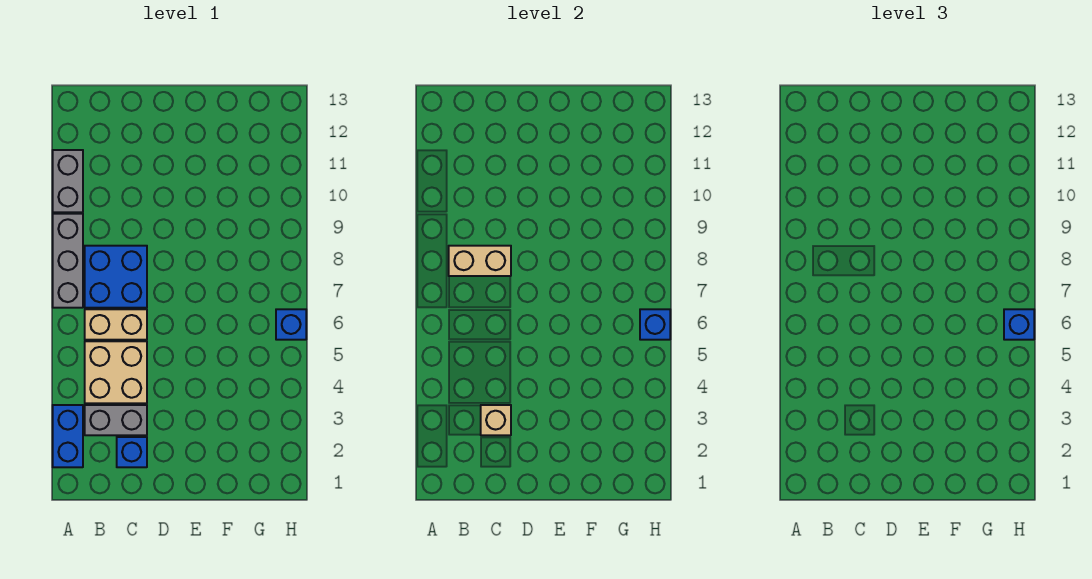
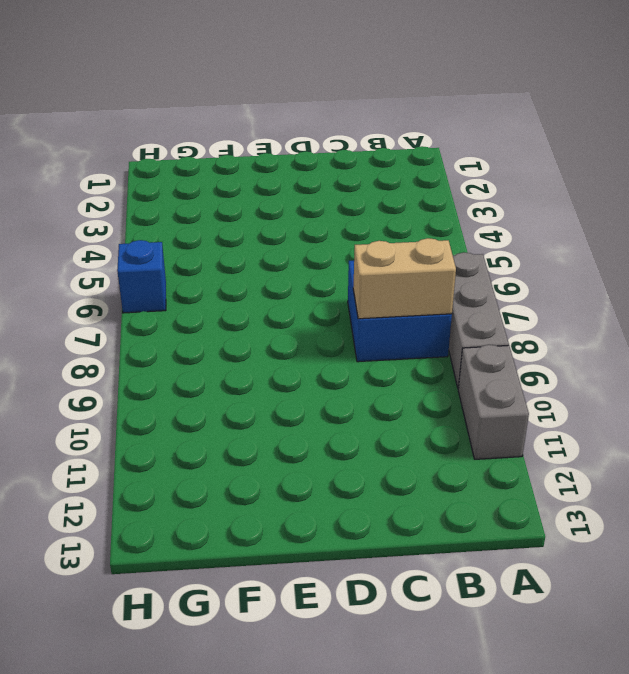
none -> blue brick A2:A3 level 1
none -> grey brick B3:C3 level 1
none -> tan brick B4:C5 level 1

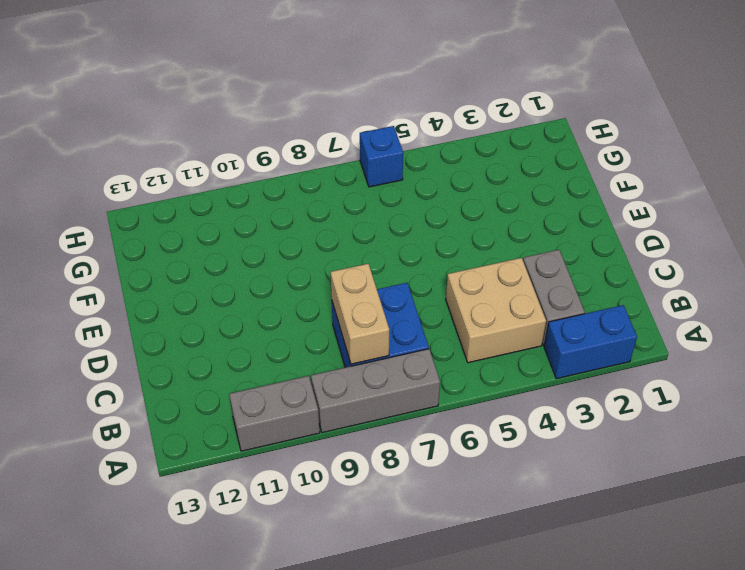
none -> tan brick B6:C6 level 1
none -> blue brick C2 level 1
none -> tan brick C3 level 2

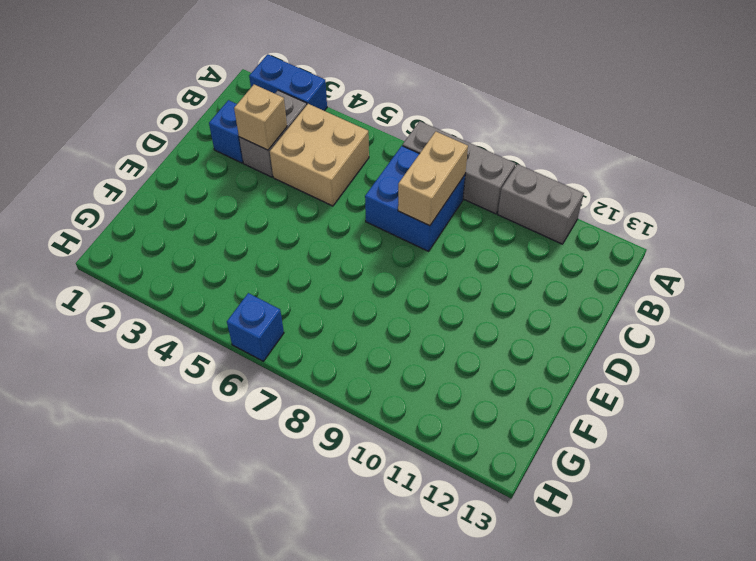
none -> tan brick B6:C6 level 1
none -> blue brick H6 level 2
none -> blue brick H6 level 3

